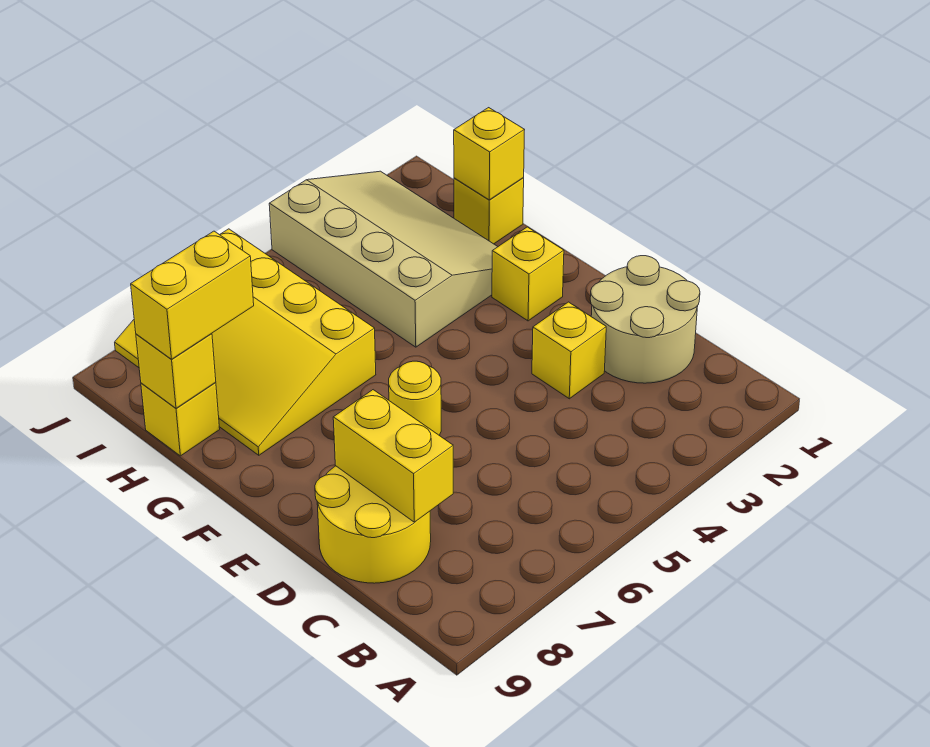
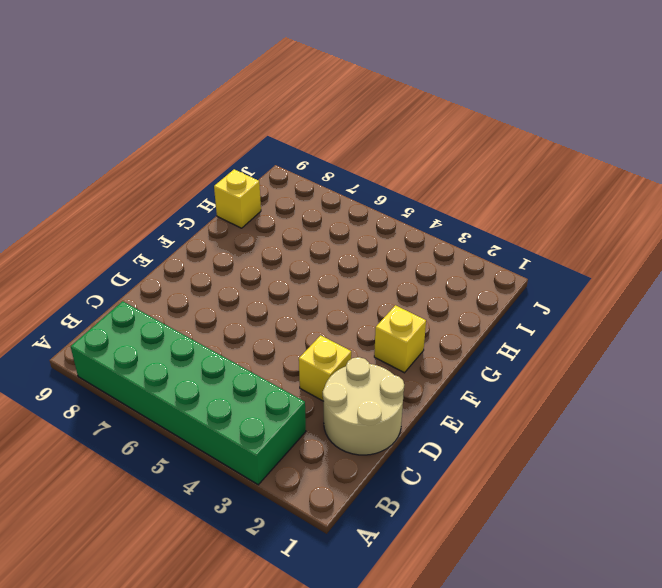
green brick A3:B8 level 1 -> none
none -> yellow round brick C8:D9 level 1
none -> yellow round brick E6 level 1
none -> tan slope G2:J4 level 1 top 4

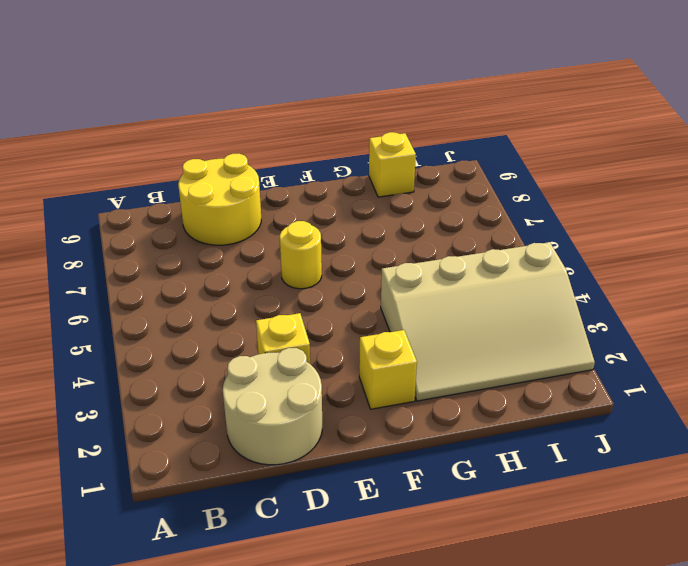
none -> yellow slope G6:J8 level 1 top 6
none -> yellow brick H1 level 1
none -> yellow brick C8:D8 level 2

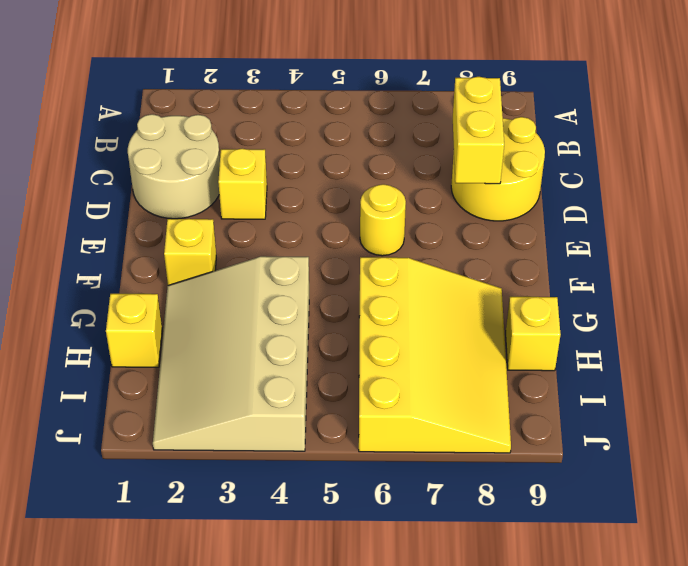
none -> yellow brick H1 level 2
none -> yellow brick H9 level 2
none -> yellow brick H8:H9 level 3

